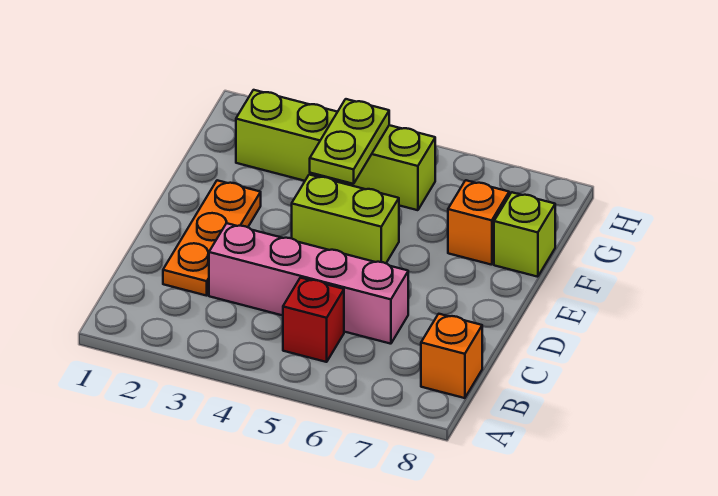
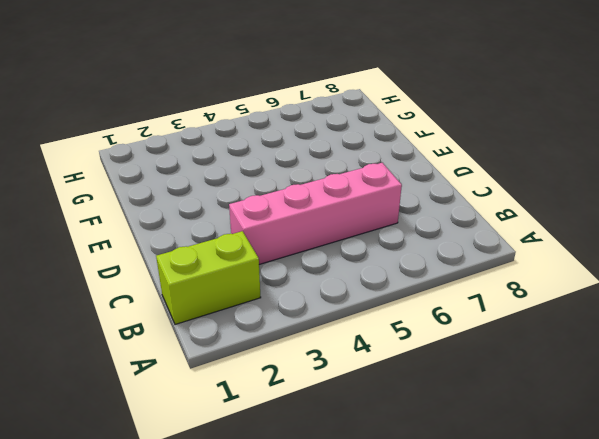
lime brick B1:B2 level 1 -> lime brick E4:E5 level 1
none -> red brick B5 level 1
none -> orange brick B8 level 1

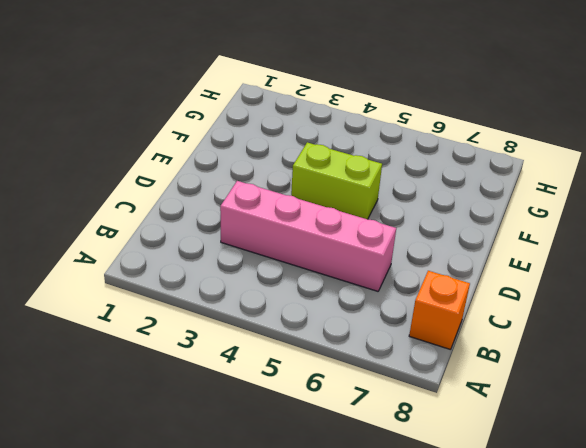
none -> red brick B5 level 1
none -> orange plate C2:E2 level 1

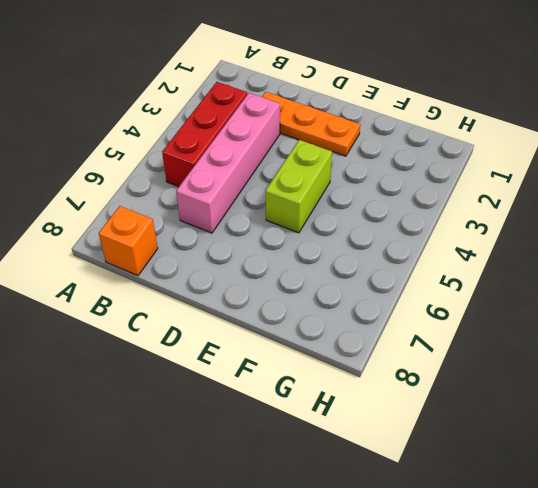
red brick B3:B5 level 1 -> red brick B5 level 1
none -> orange brick F7 level 1
none -> lime brick F8 level 1

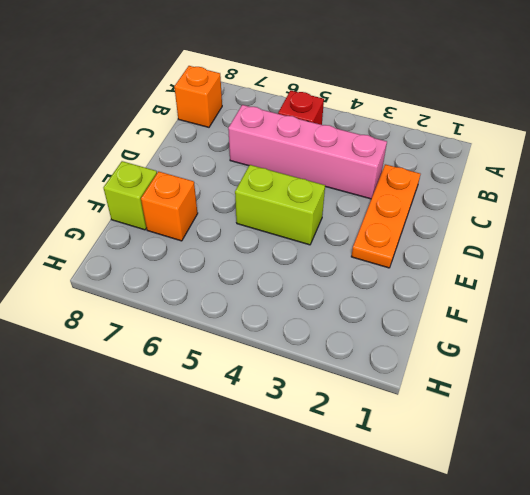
none -> lime brick G2:G5 level 1
none -> lime plate F4:G4 level 2

